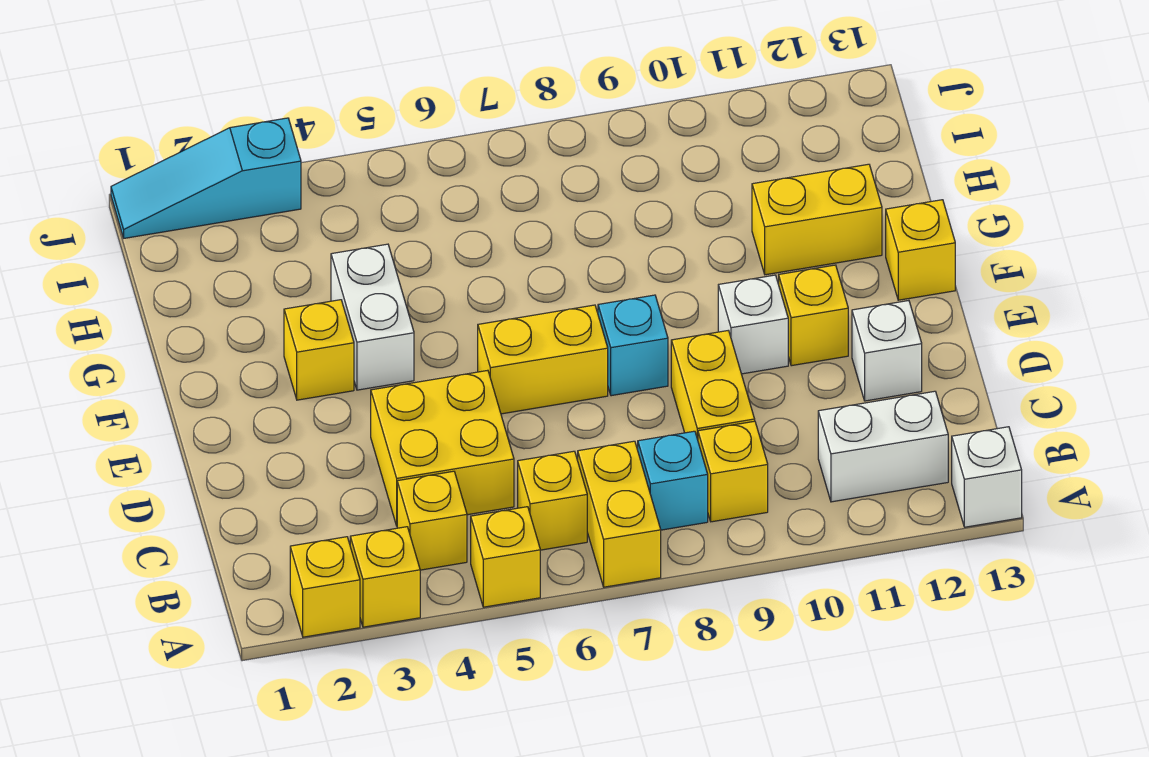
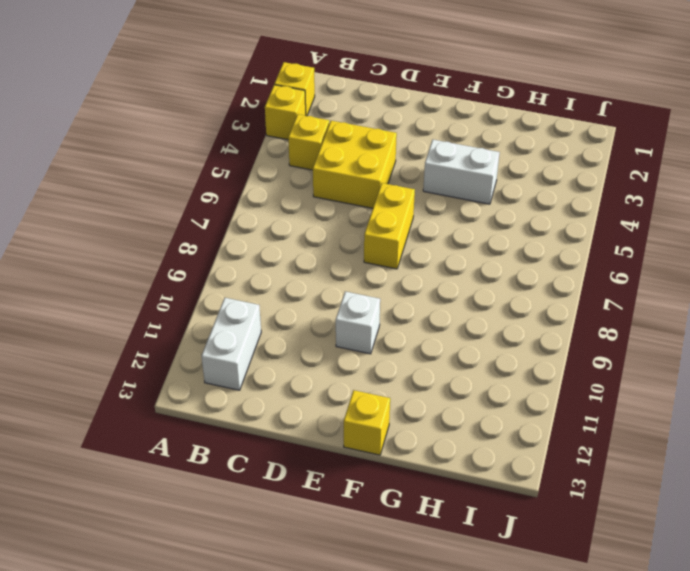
none -> yellow brick A5 level 1
none -> yellow brick A7:B7 level 1
none -> white brick A13 level 1

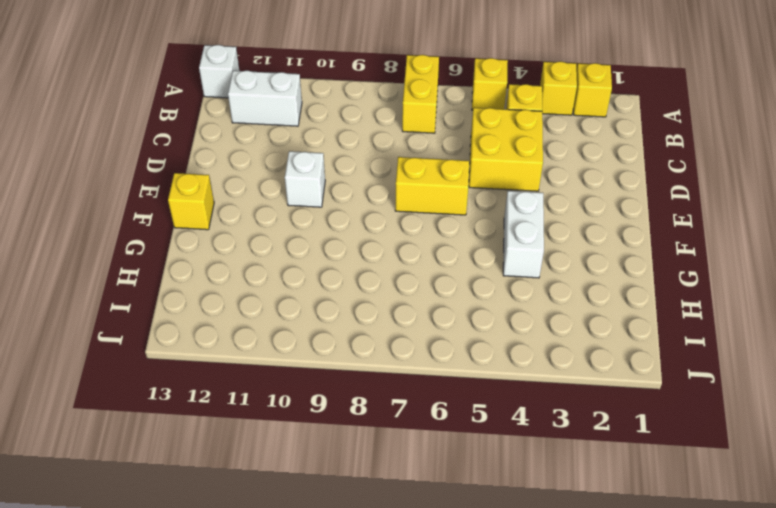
none -> yellow brick B6 level 1
none -> cyan brick B8 level 1
none -> yellow brick B9 level 1

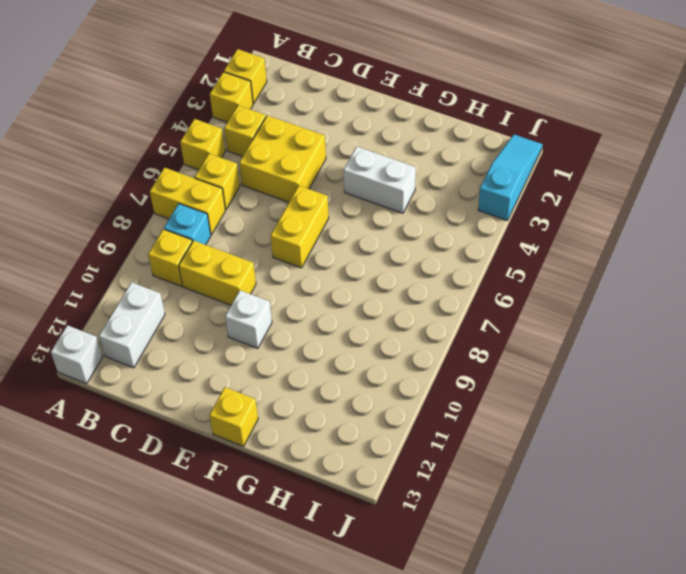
none -> white brick D12 level 1
none -> cyan brick E8 level 1
none -> yellow brick E11 level 1

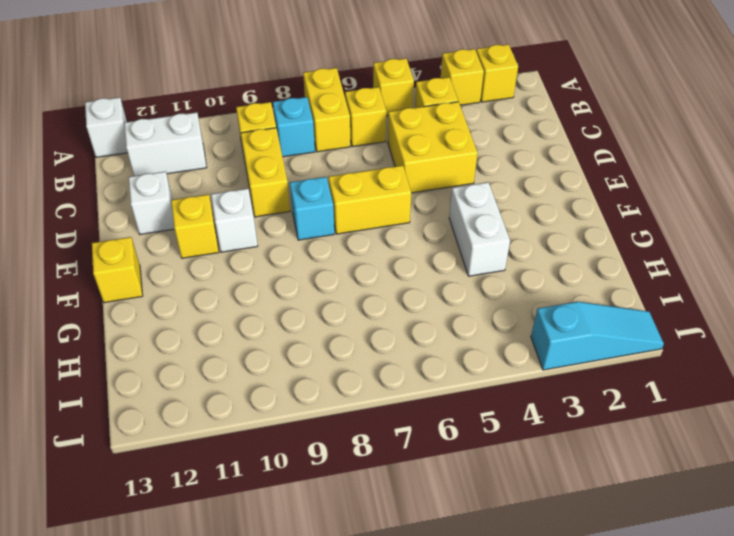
none -> yellow brick F3 level 1
none -> yellow brick G11:G12 level 1

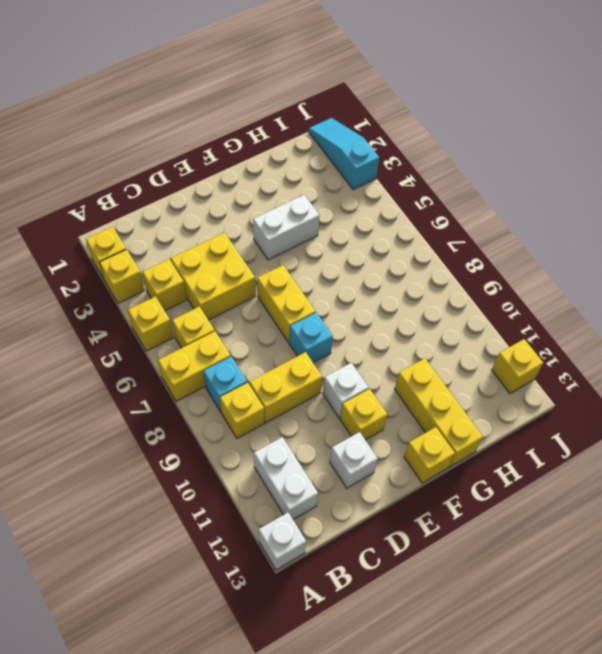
yellow brick G11:G13 level 1 -> yellow brick G11:G12 level 1
yellow brick J12 level 1 -> yellow brick F3 level 1

